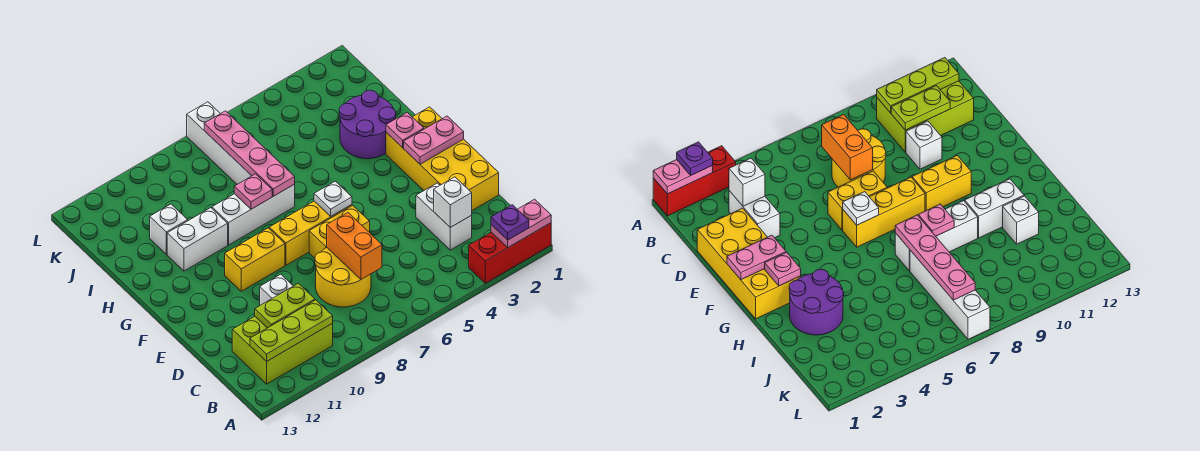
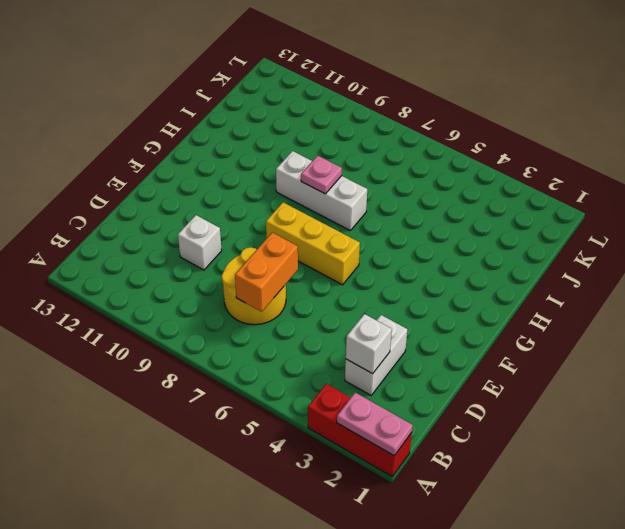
none -> lime brick B10:C12 level 1
none -> yellow brick D1:G2 level 1
none -> yellow brick E6:E7 level 1

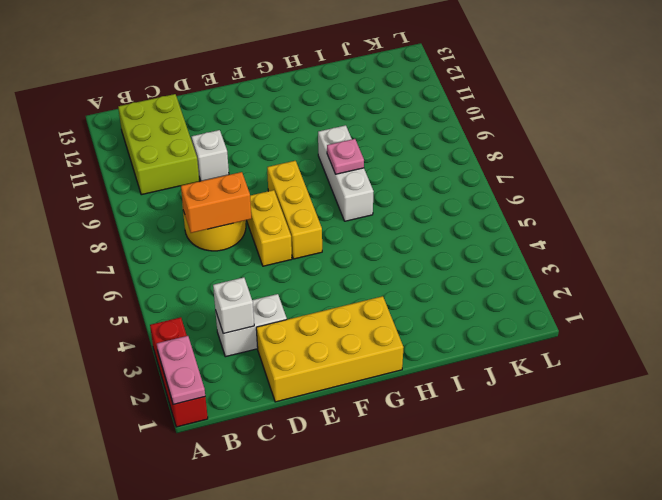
none -> yellow brick F9:F10 level 1
none -> purple round brick H2:I3 level 1
none -> white brick H10:H11 level 1

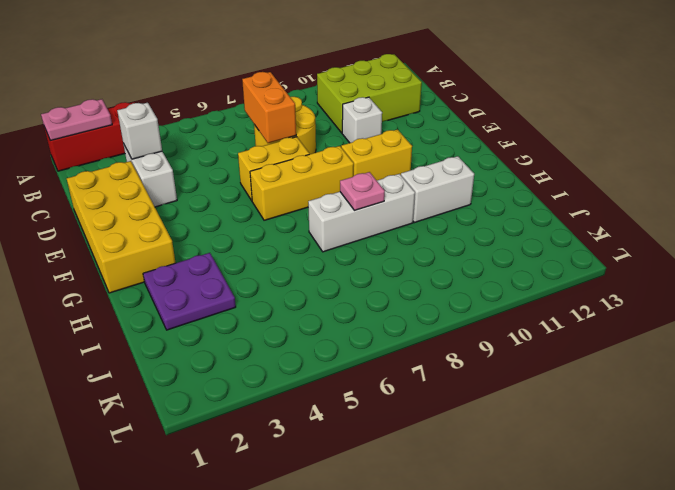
purple plate H2:I3 level 1 -> purple round brick H2:I3 level 1
none -> white brick I7:L7 level 1
none -> white brick I11 level 1
none -> lime plate B10:B12 level 2

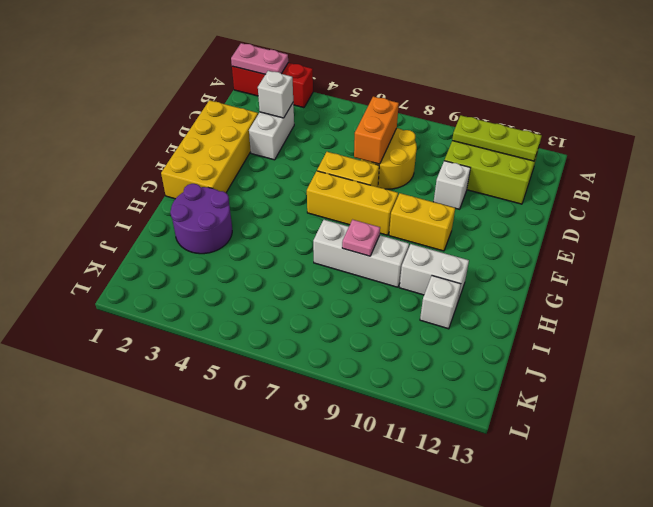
none -> white brick I7:L7 level 1
none -> lime plate C10:C11 level 2
none -> pink plate F1:F2 level 2

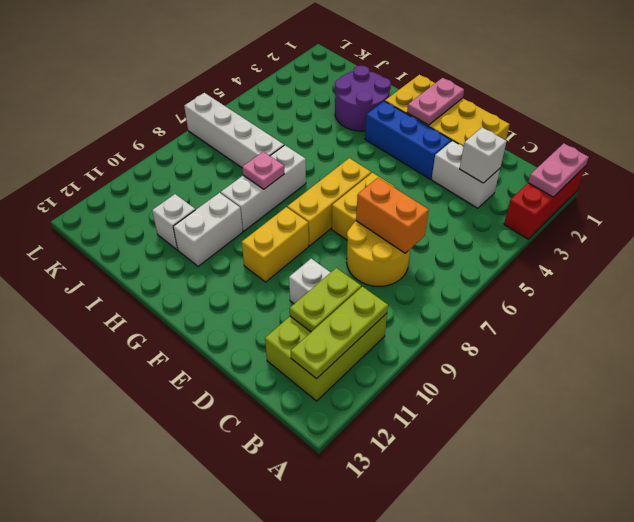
blue brick E3:G3 level 1 -> none
none -> white plate F6 level 2
none -> pink plate G2 level 2
none -> pink plate H7:K7 level 2

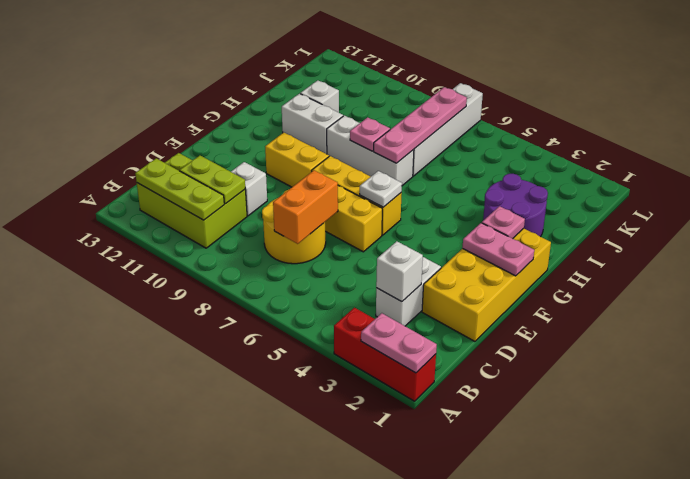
none -> purple plate A2 level 3

